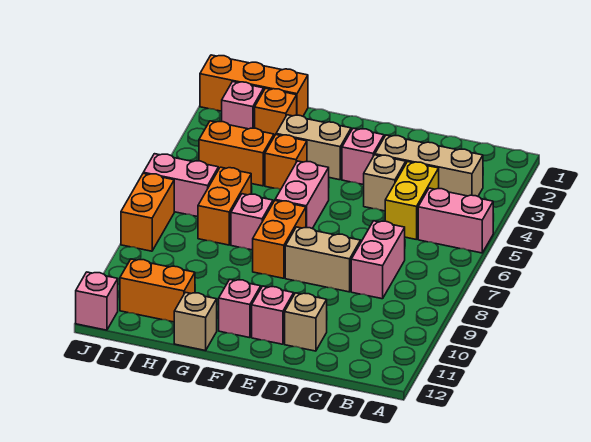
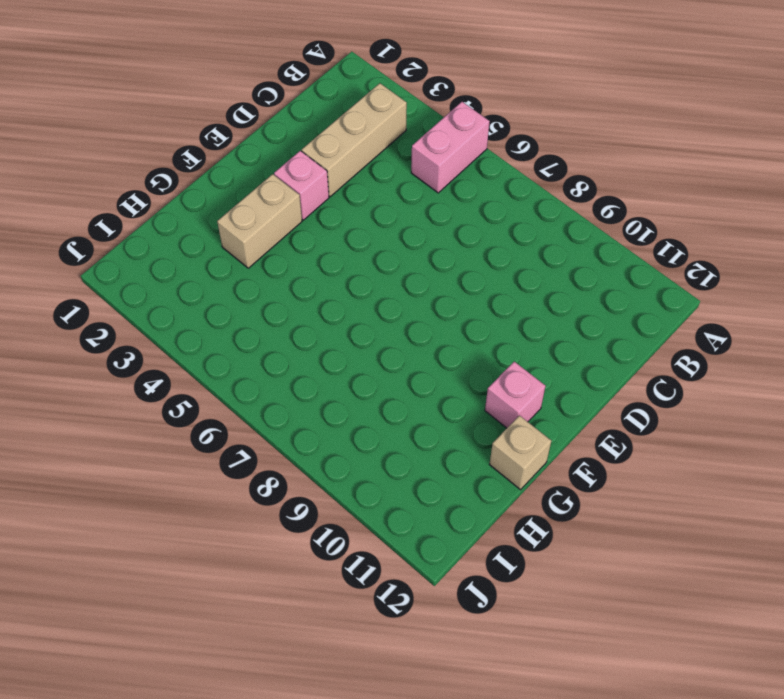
none -> yellow brick C4:C5 level 1
none -> pink brick C7:C8 level 1
none -> tan brick D4 level 1

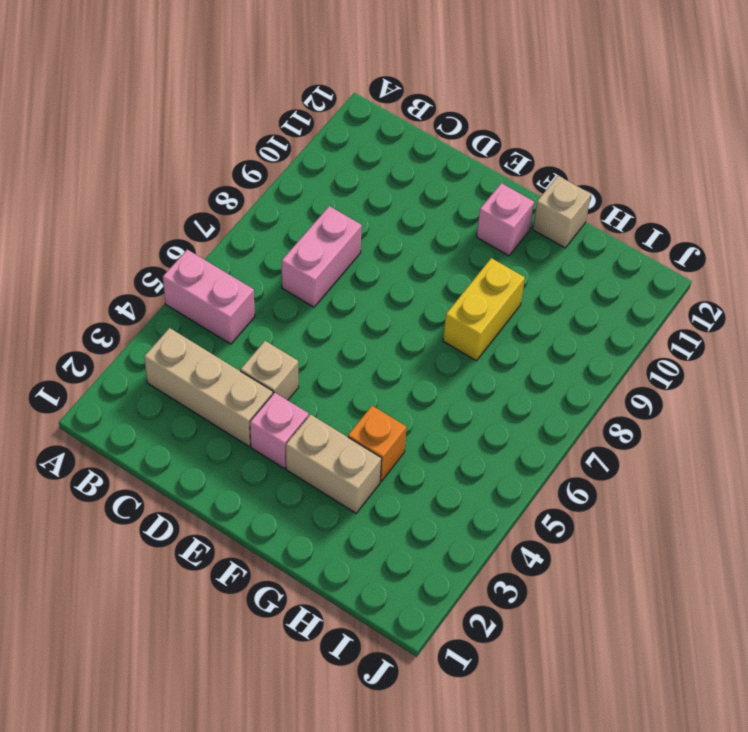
yellow brick G8:G9 level 1 -> yellow brick C4:C5 level 1
none -> tan brick D8:E8 level 1
none -> tan brick D11 level 1
none -> pink brick E11 level 1

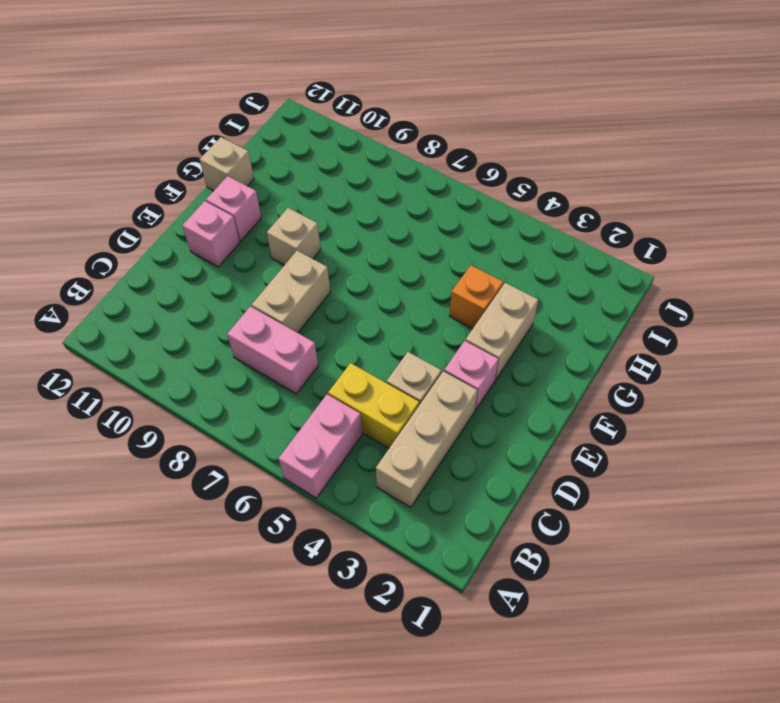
tan brick F9 level 1 -> tan brick D11 level 1
none -> pink brick F5:F6 level 1
none -> orange brick F7:F8 level 1
none -> pink brick G7 level 1

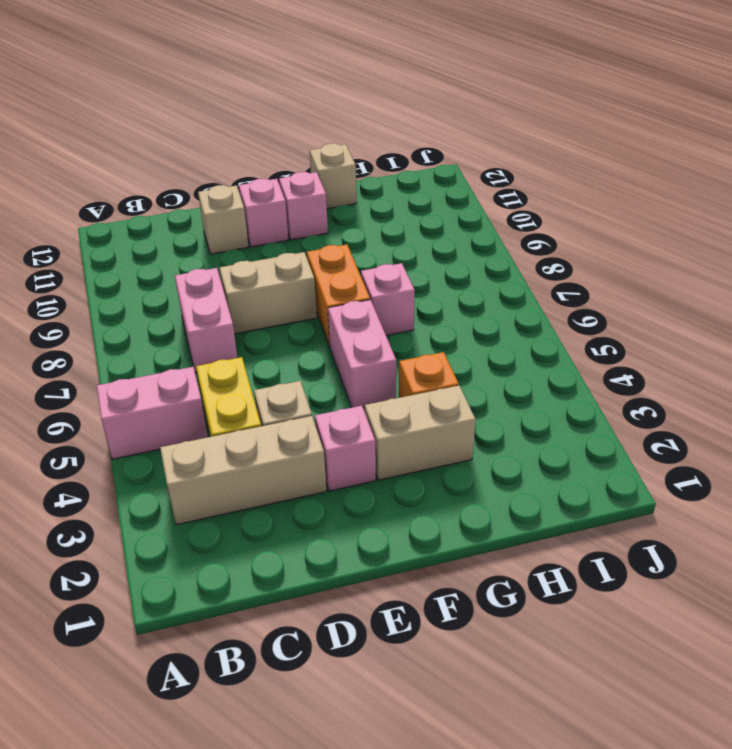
none -> orange brick H1:J1 level 1
none -> orange brick H2 level 1
none -> orange brick H4:I4 level 1

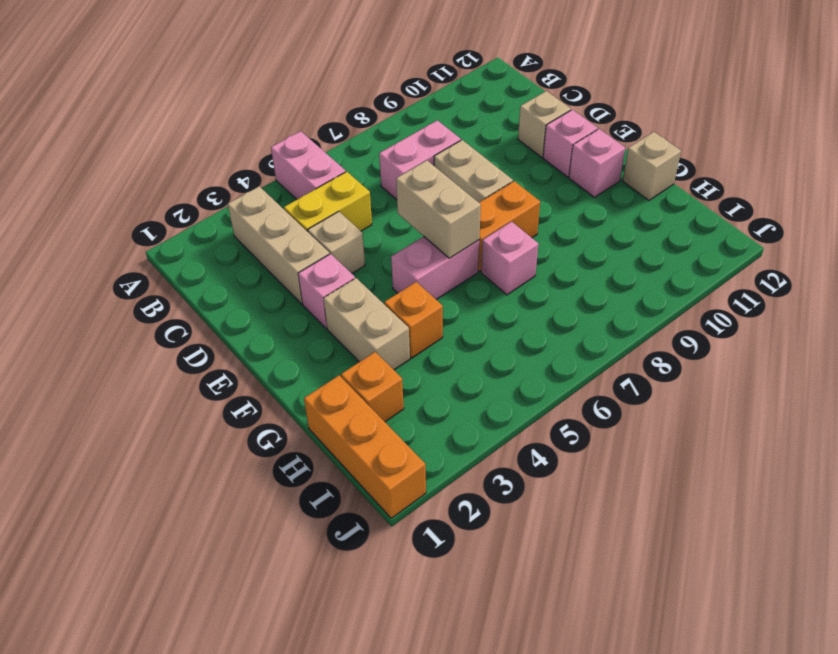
tan brick E6:F6 level 2 -> none
none -> orange brick H4:I4 level 1
none -> orange brick H6:H7 level 1
none -> orange brick H11:I11 level 1

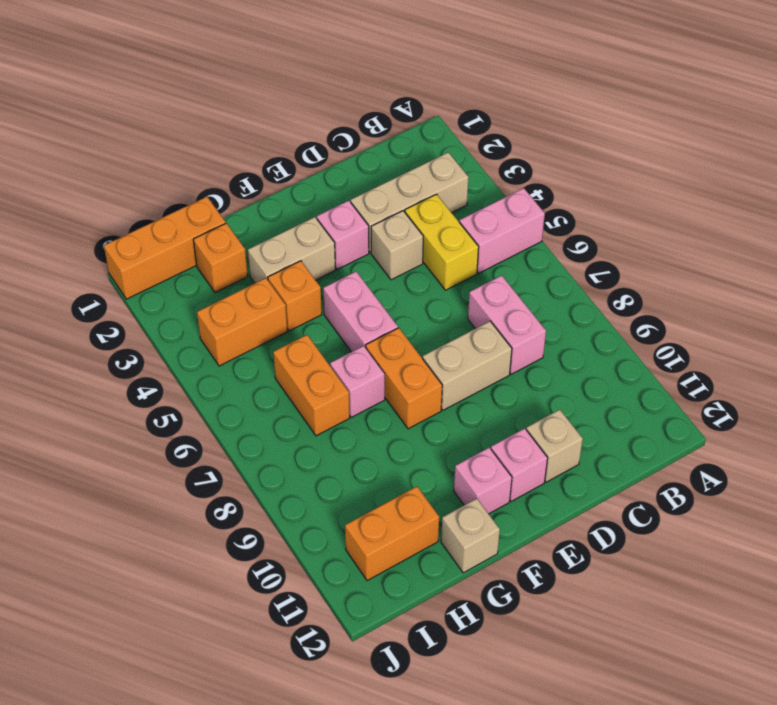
none -> pink brick I2 level 1
none -> pink brick I6:J6 level 1
none -> orange brick J7:J8 level 1

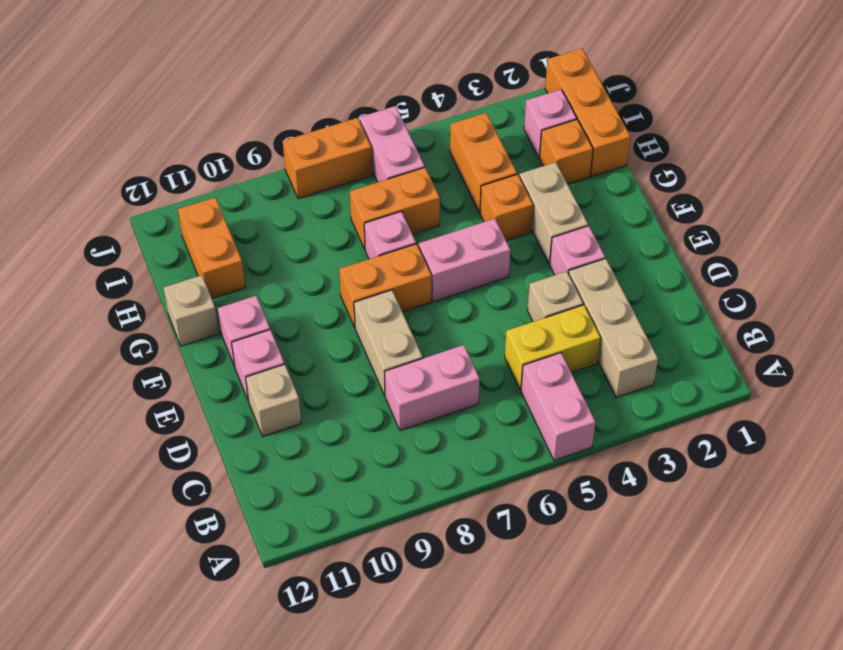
none -> pink brick J12 level 1

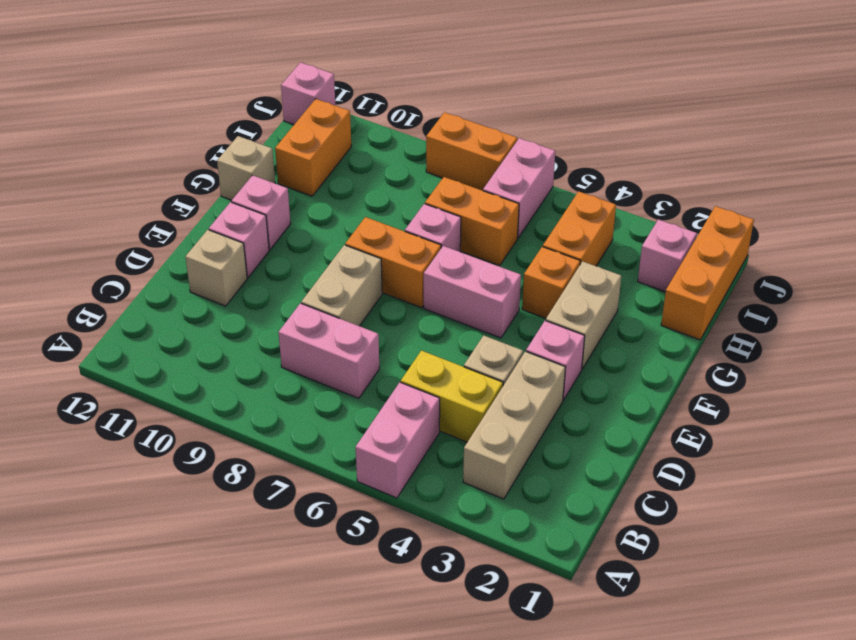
none -> orange brick H2 level 1

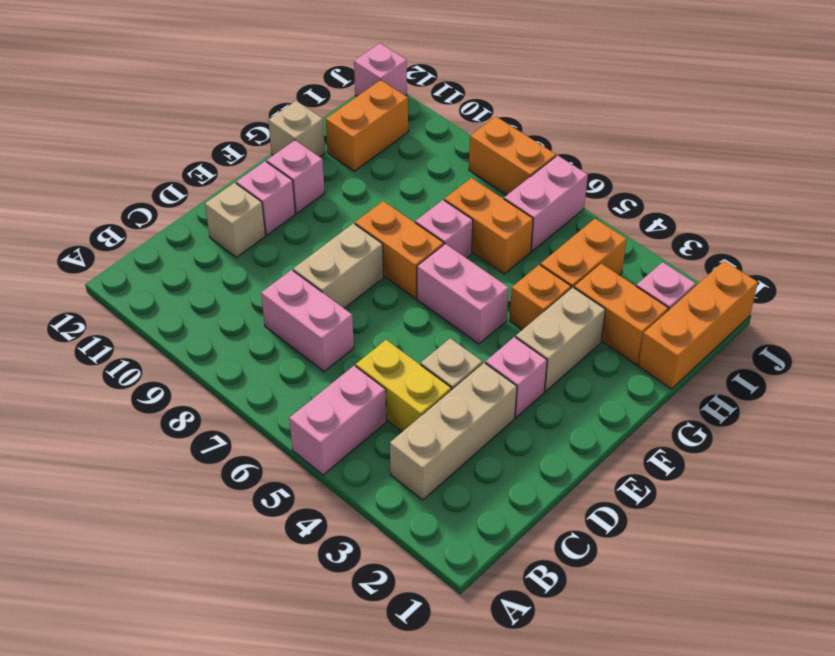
orange brick H2:H3 level 1 -> orange brick H2 level 1

